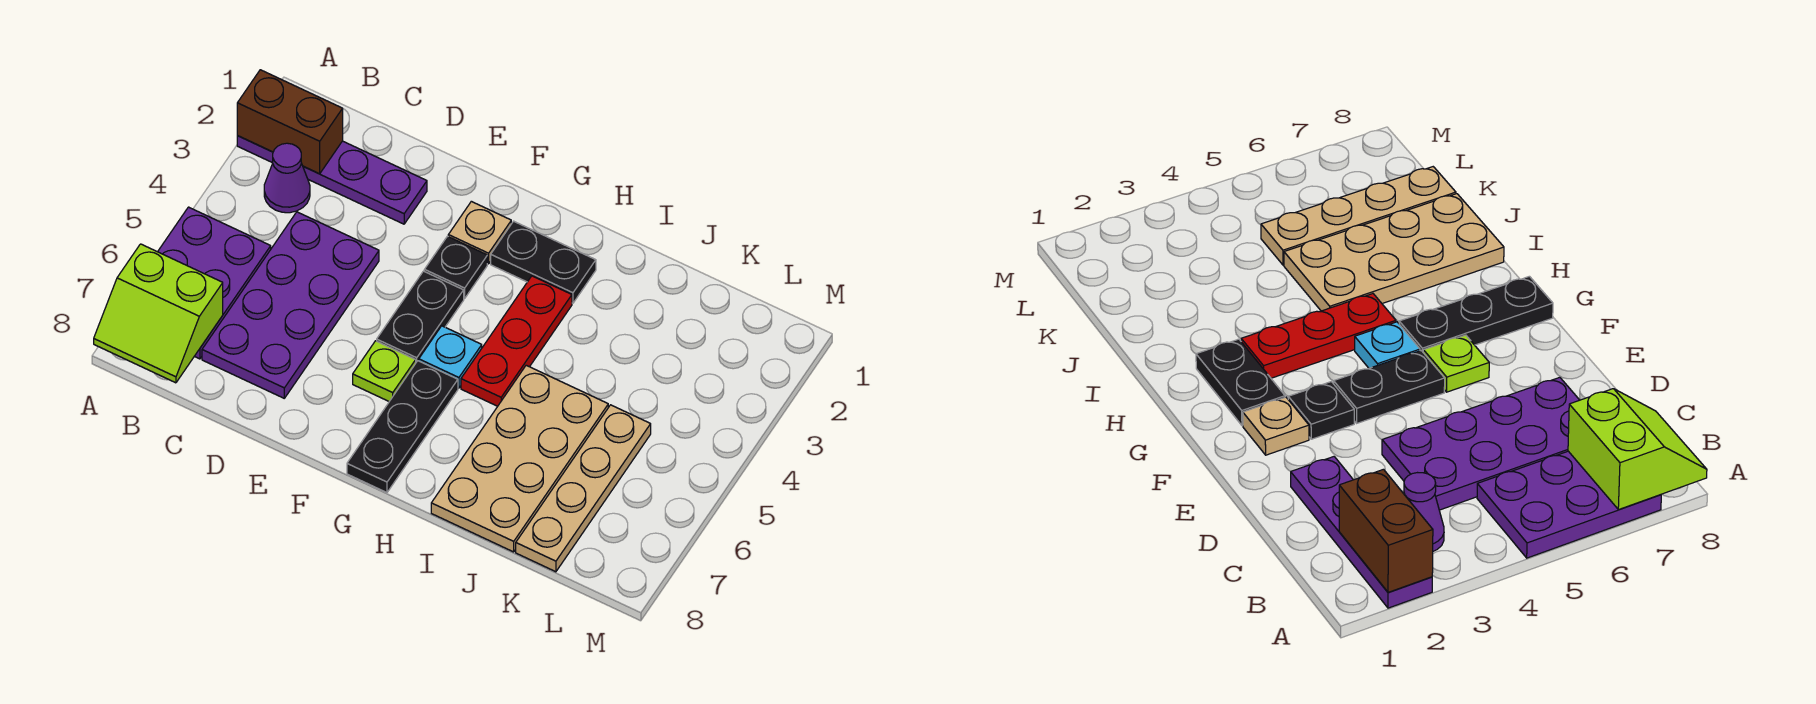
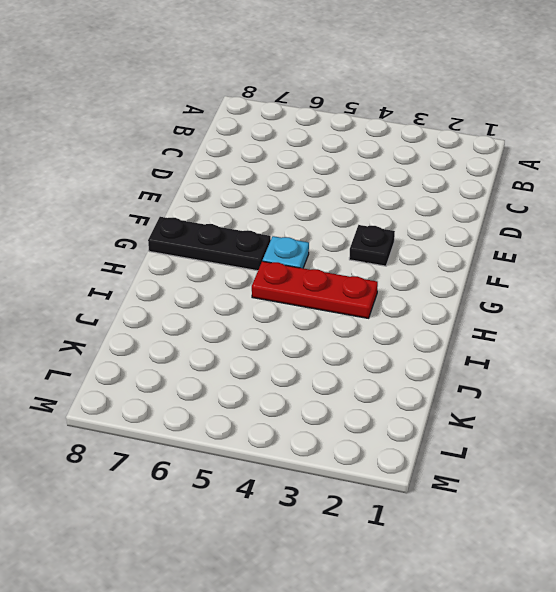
none -> purple plate A2:D2 level 1
none -> purple plate A5:B7 level 1
none -> purple cone B3 level 1

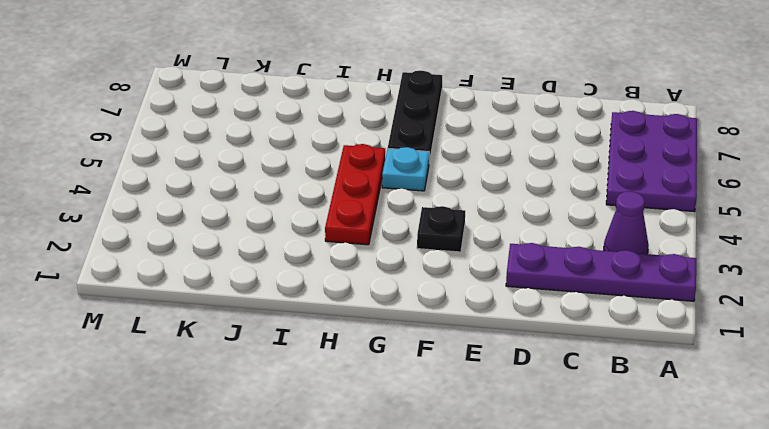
none -> purple plate C4:D7 level 1
none -> tan plate F2 level 1
none -> black plate F4:F5 level 1

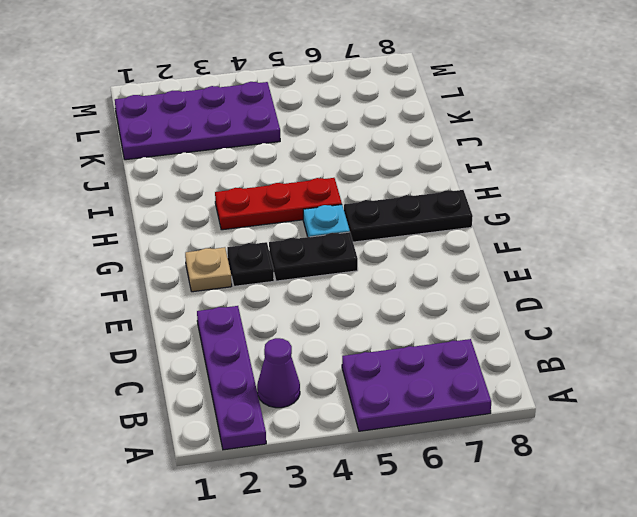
purple plate K1:L4 level 1 -> purple plate C4:D7 level 1
none -> lime plate F6 level 1
none -> black plate G2:H2 level 1
none -> tan plate I5:J8 level 1

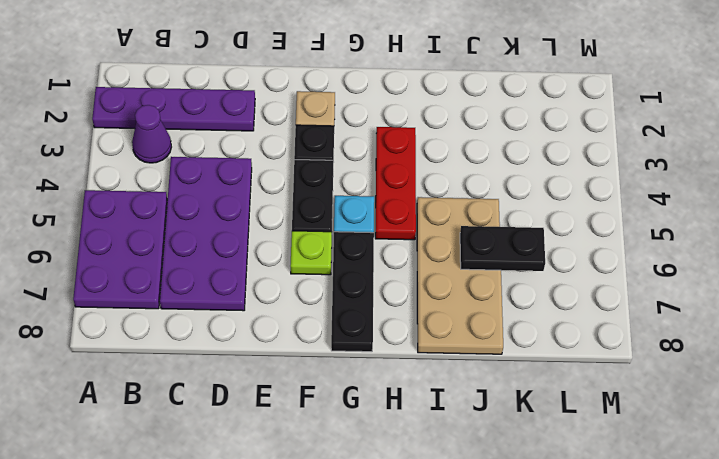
black plate J6:K6 level 2 -> black plate G2:H2 level 1
none -> tan plate K5:K8 level 1
none -> brown brick A2:B2 level 2
none -> lime slope A7:B8 level 2 top 7

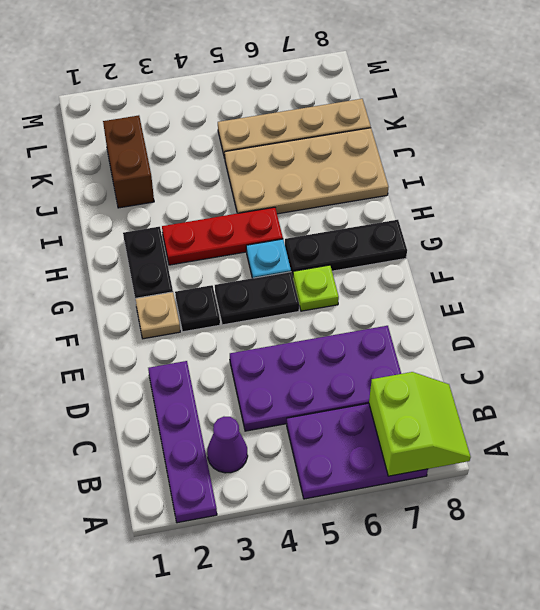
brown brick J2:K2 level 1 -> brown brick A2:B2 level 2

